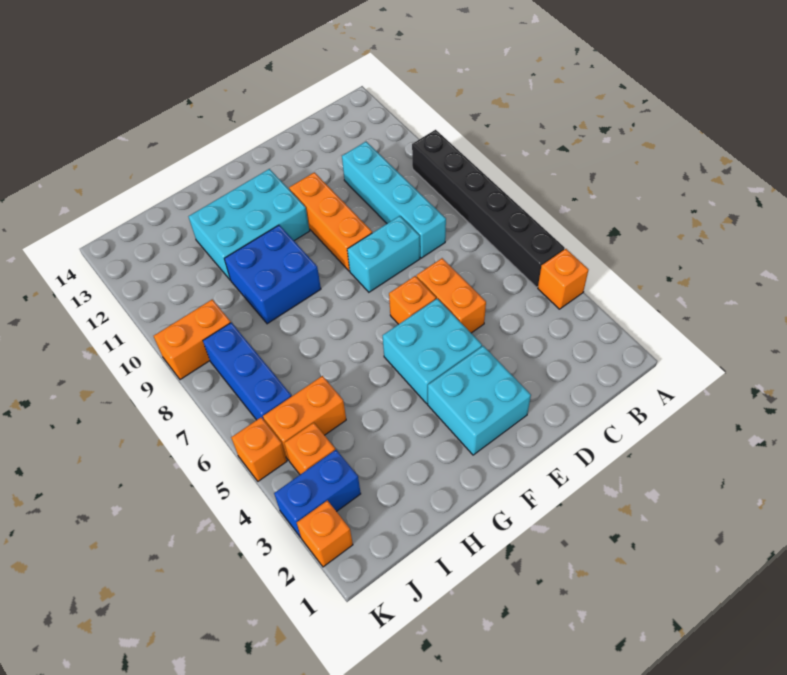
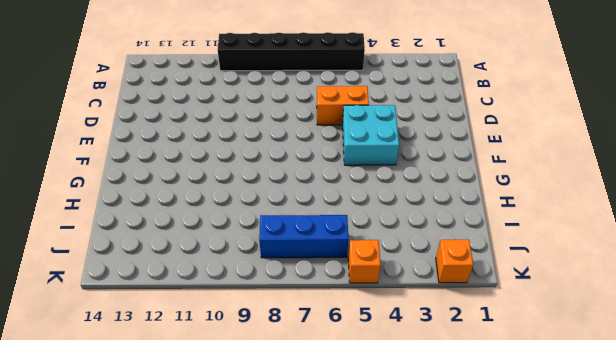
none -> orange brick A4 level 1
none -> cyan brick C8:C11 level 1
none -> cyan brick D8:E8 level 1

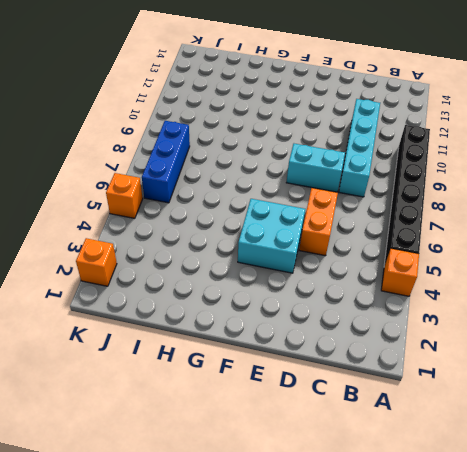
none -> cyan brick E2:F3 level 1
none -> orange brick E6 level 1
none -> orange brick E9:E11 level 1

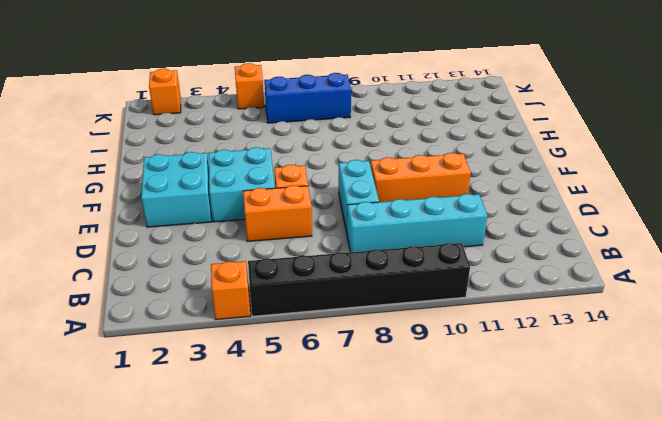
none -> cyan brick F11:H12 level 1
none -> blue brick G9:H10 level 1
none -> orange brick I5:J5 level 1

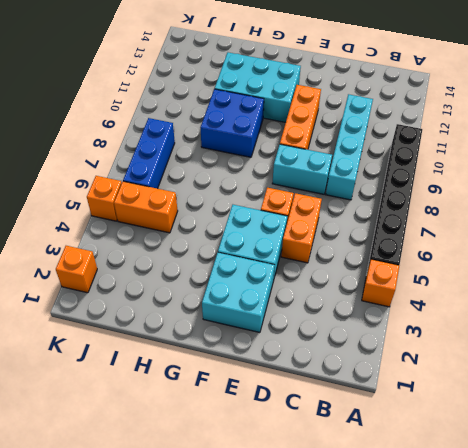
none -> blue brick J3:K3 level 1
none -> orange brick J4 level 1
none -> orange brick J9:K9 level 1

